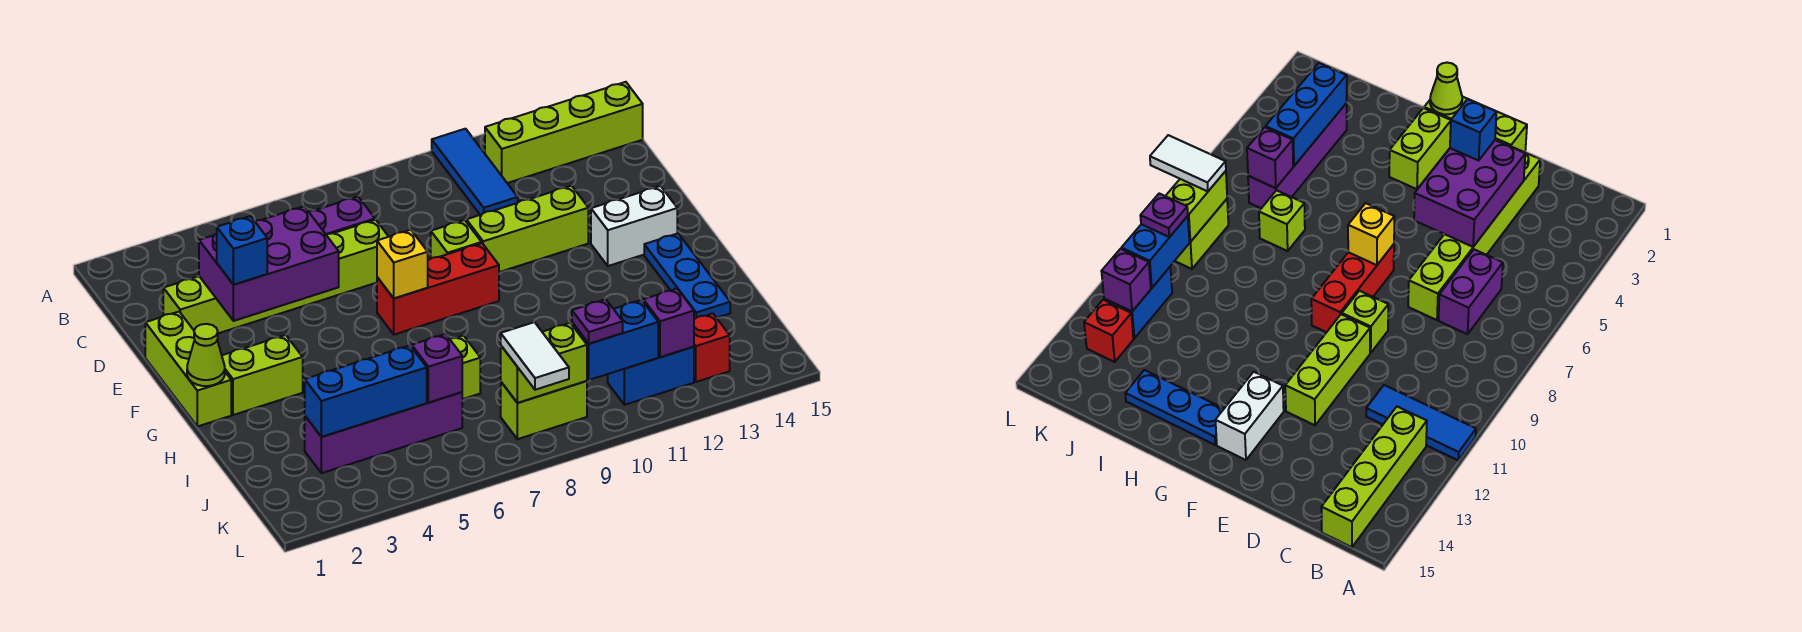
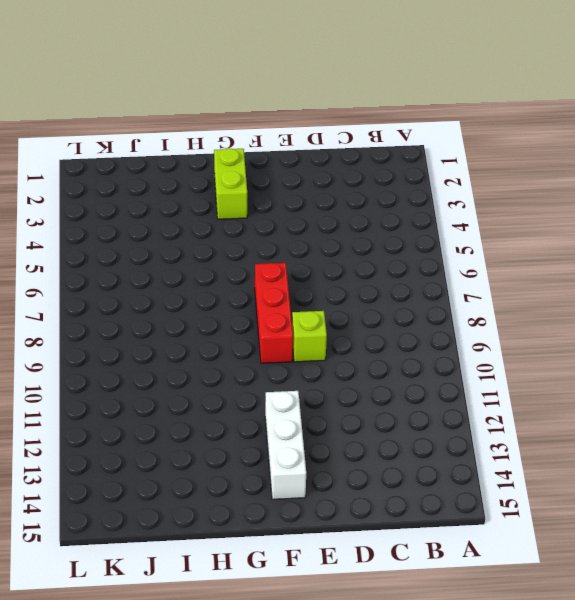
white brick F12:F14 level 1 -> white brick F13:F14 level 1
none -> blue tile A11:C11 level 1
none -> lime brick B12:B15 level 1
none -> purple brick C6:C7 level 1

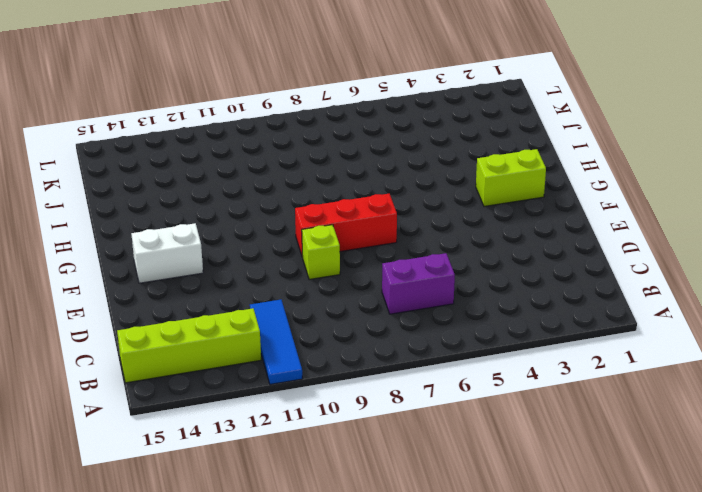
none -> lime brick D2:D7 level 1
none -> lime brick E1:G1 level 1
none -> lime brick E10:E12 level 1

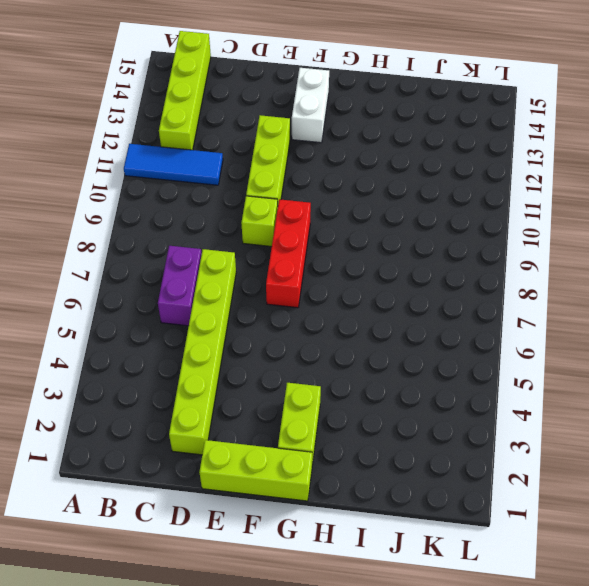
none -> blue plate G14:I14 level 1
none -> lime brick I7 level 1
none -> purple brick J3:J6 level 1

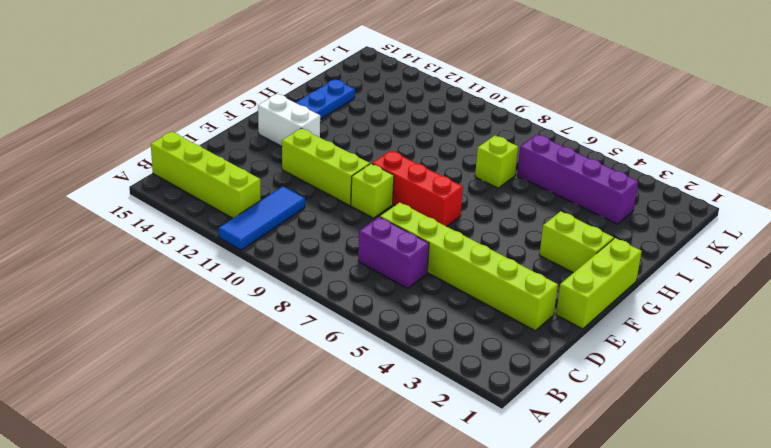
none -> lime brick K8:K9 level 1
none -> blue brick K11:K12 level 1
none -> red brick K13 level 1

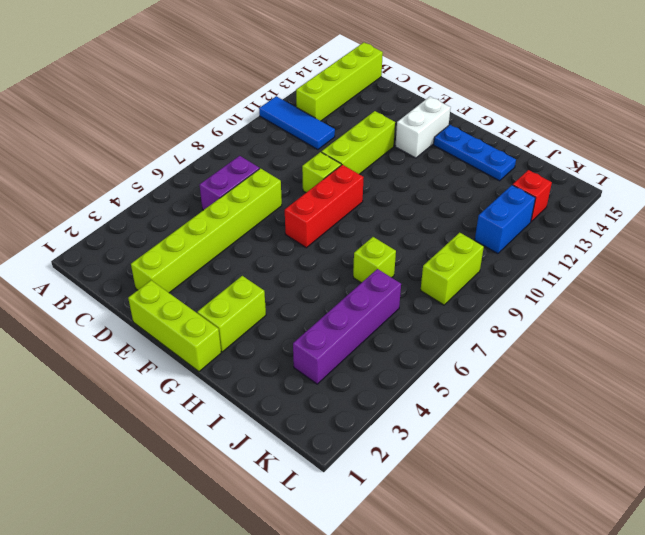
none -> purple brick D3:E5 level 2
none -> yellow brick F7 level 2
none -> lime cone G1 level 2

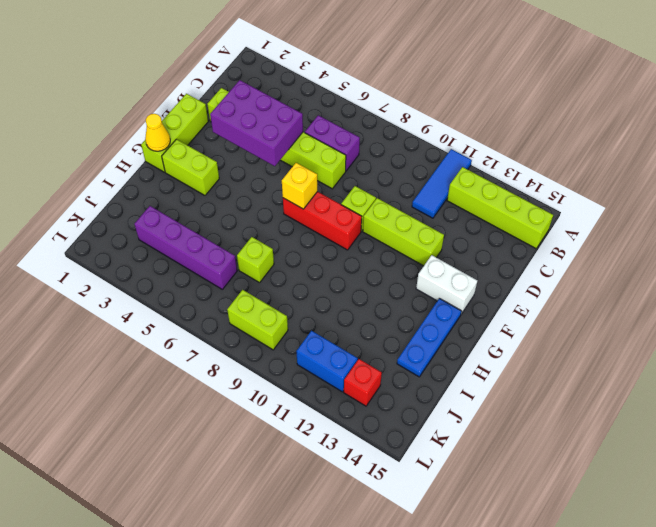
yellow cone G1 level 2 -> lime cone G1 level 2
none -> blue brick J3:J5 level 2
none -> purple brick J6 level 2
none -> lime brick K8:K9 level 2

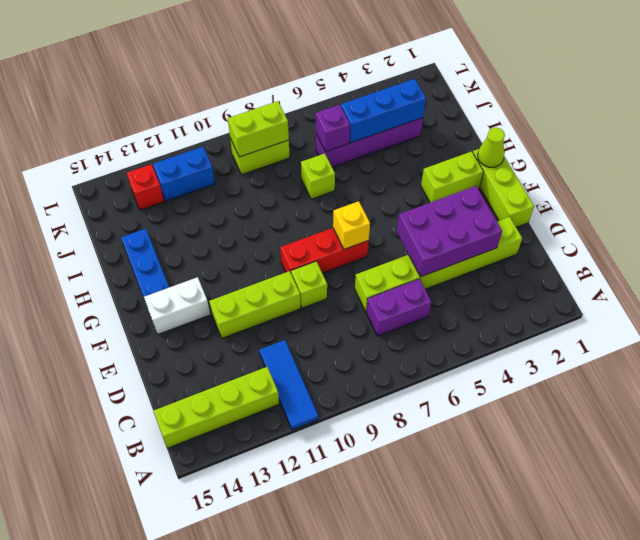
none -> blue brick K10:K11 level 2
none -> purple brick K12 level 2
none -> blue brick E3 level 3

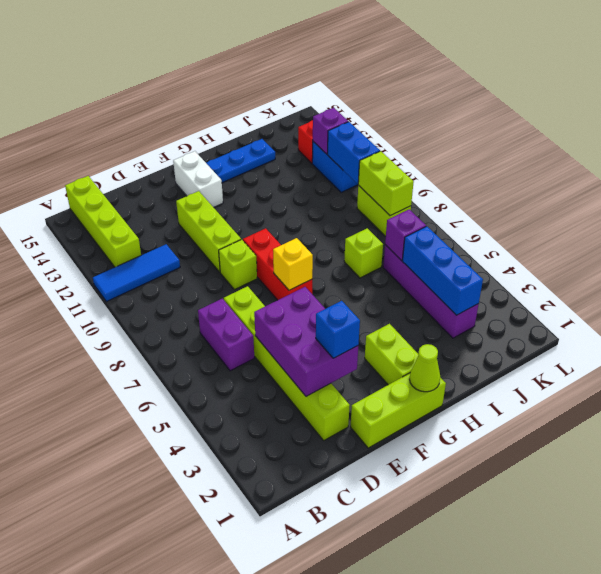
none -> white tile K8:L8 level 3
none -> purple plate K10 level 3

